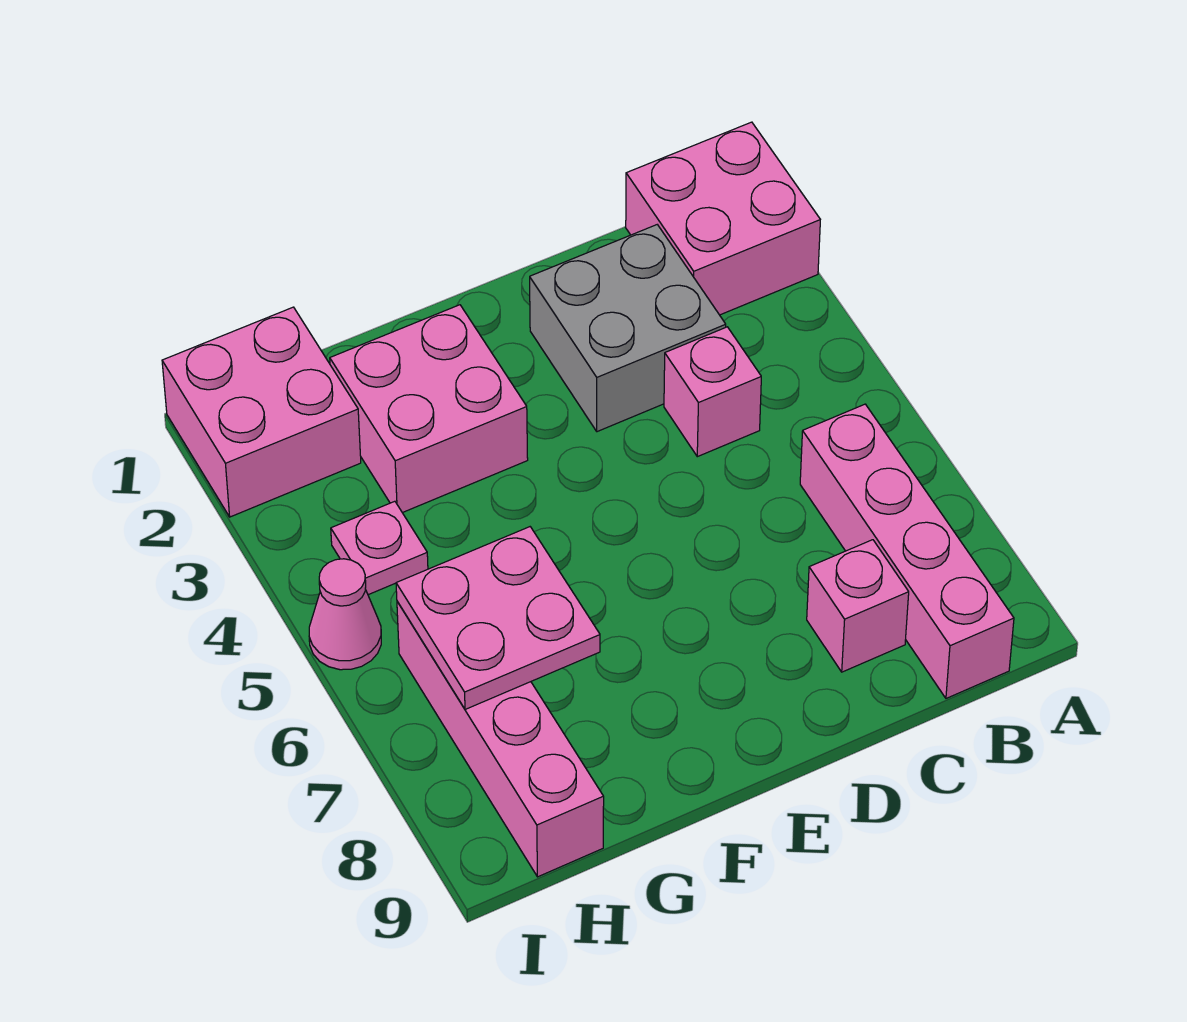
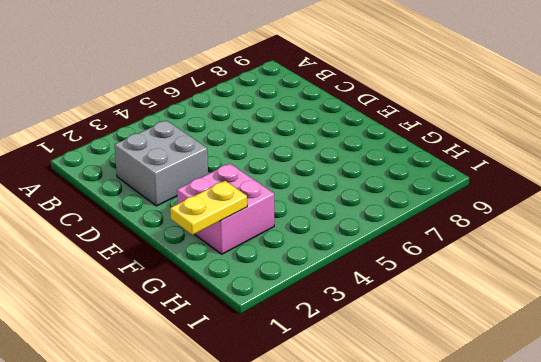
yellow plate G1:G2 level 2 -> none
none -> pink brick A1:B2 level 1
none -> pink brick B6:B9 level 1

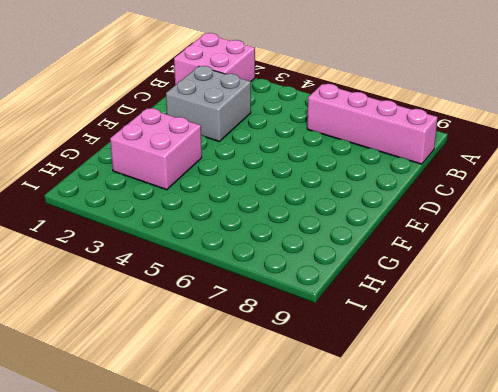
none -> pink brick C4 level 1
none -> pink brick C8 level 1

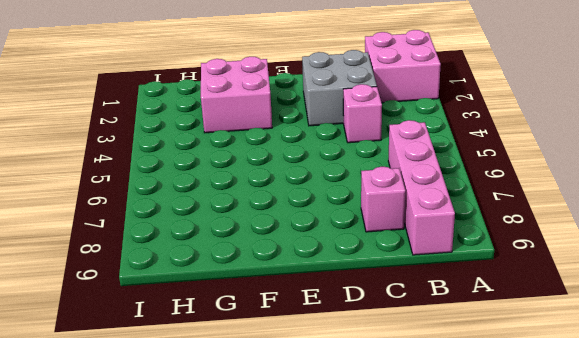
none -> pink brick H1:I2 level 1
none -> pink plate H4 level 1

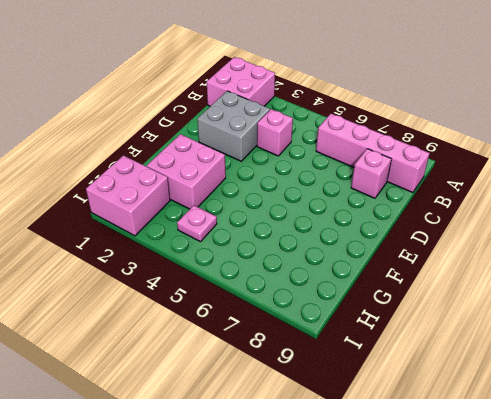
none -> pink brick H6:H9 level 1
none -> pink cone I5 level 1

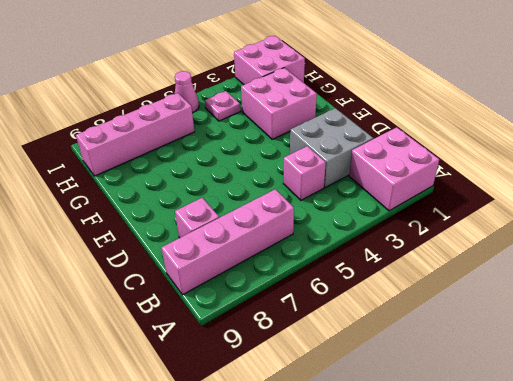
none -> pink plate G6:H7 level 2

